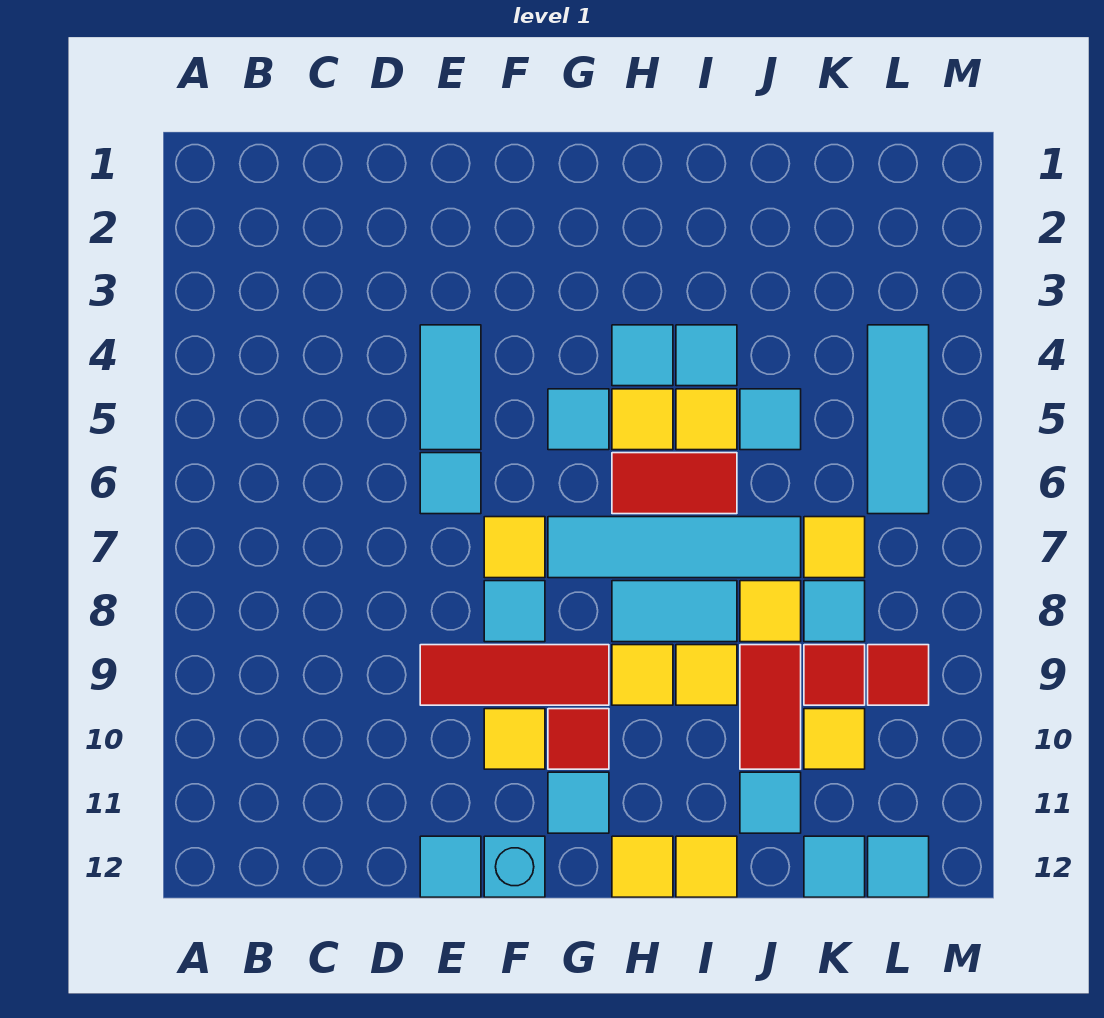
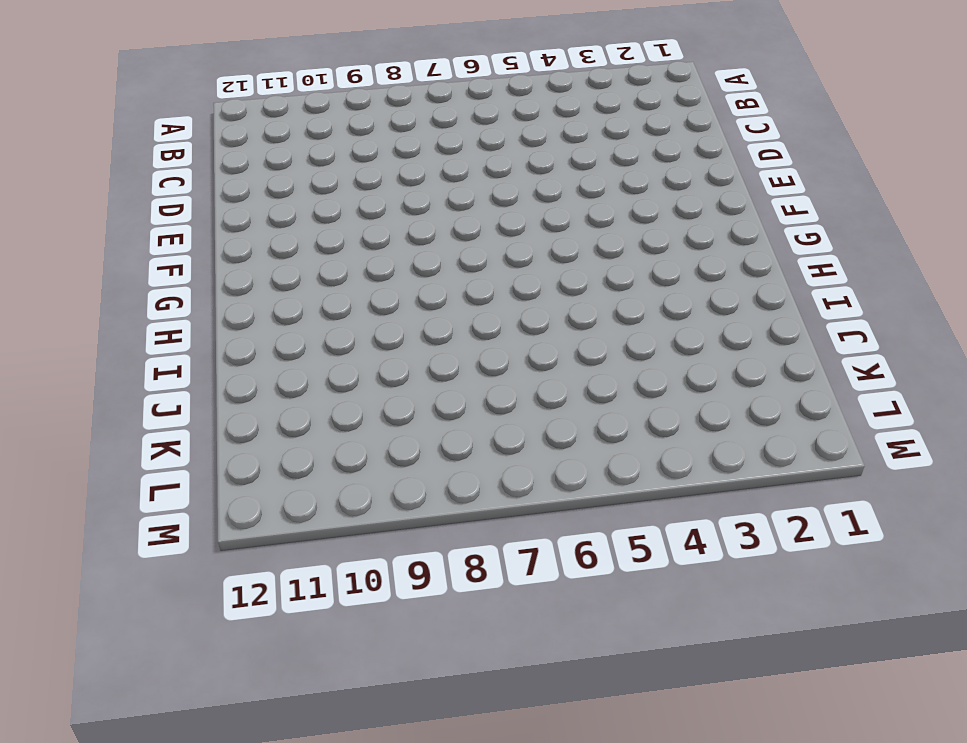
none -> cyan tile E4:E5 level 1
none -> cyan tile E6 level 1
none -> red tile E9:G9 level 1
none -> cyan tile E12 level 1

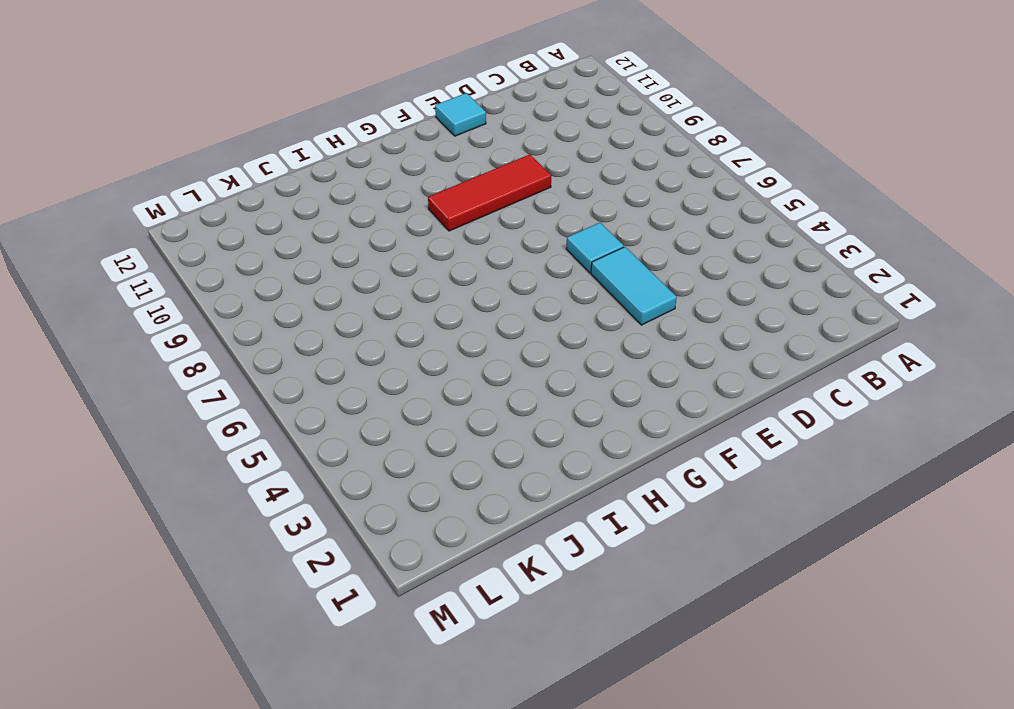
none -> yellow tile F7 level 1
none -> cyan tile F8 level 1
none -> yellow tile F10 level 1
none -> cyan brick F12 level 1

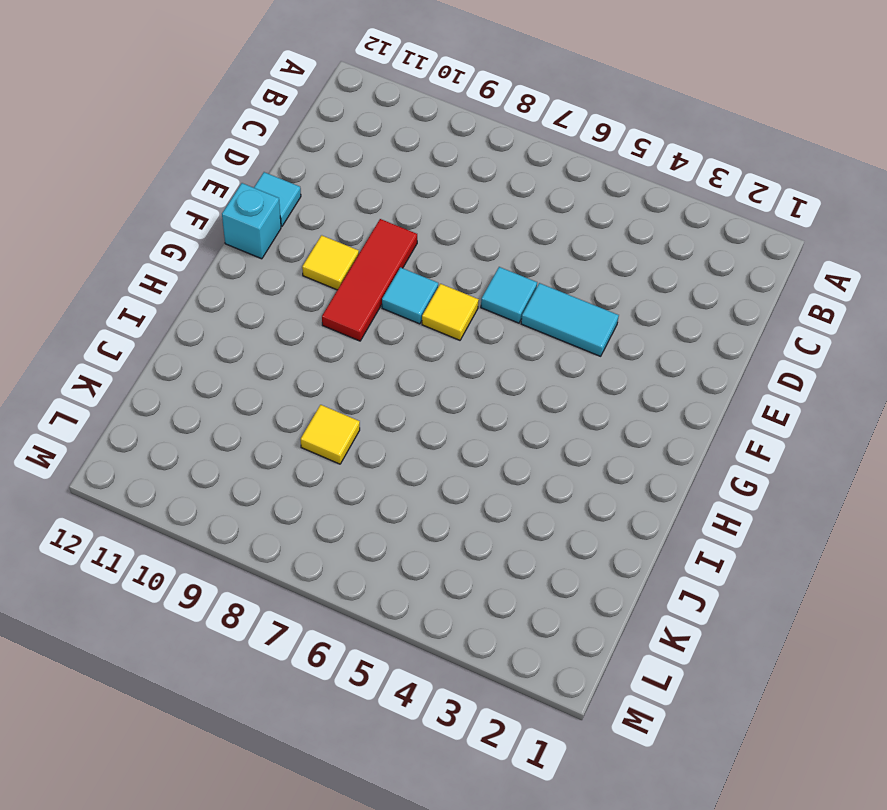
none -> cyan tile G5 level 1
none -> cyan tile G7:J7 level 1
none -> red tile G10 level 1
none -> cyan tile G11 level 1

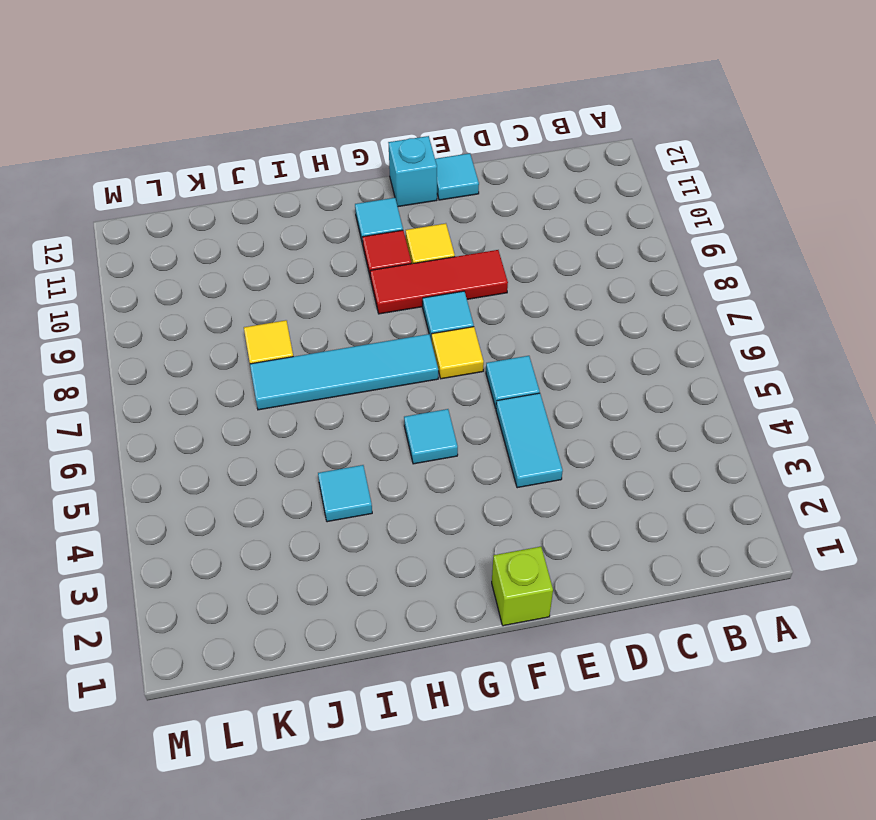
lime brick F1 level 1 -> none
none -> cyan tile H4 level 1
none -> yellow tile H5 level 1
none -> red tile H6:I6 level 1
none -> cyan tile H8:I8 level 1

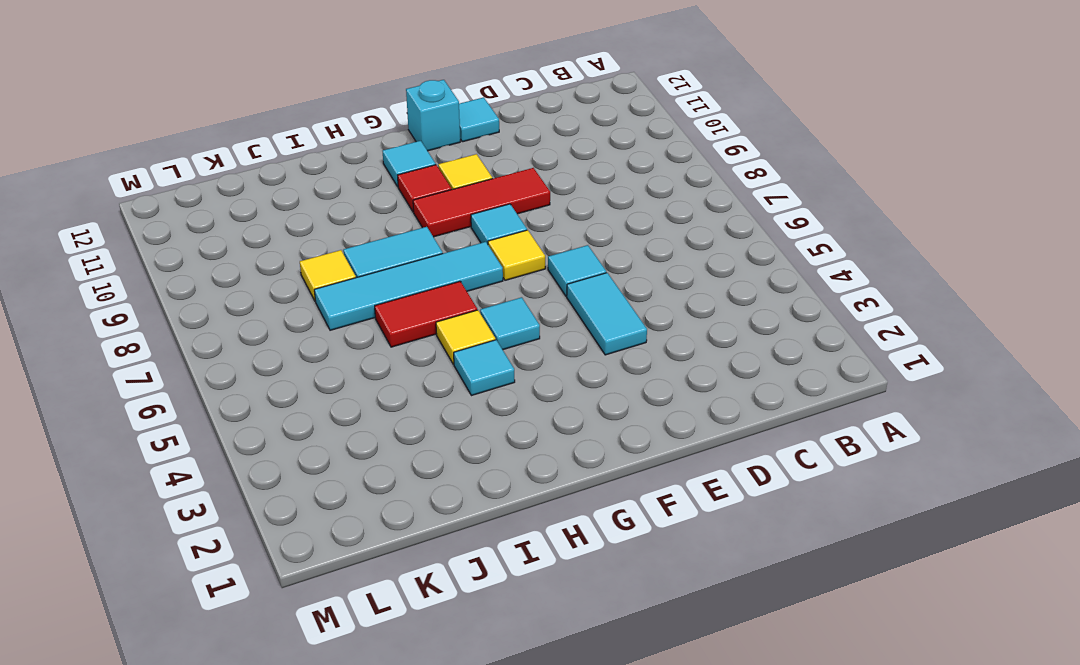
none -> yellow tile H9 level 1
none -> yellow tile H12 level 1
none -> cyan tile I4 level 1
none -> yellow tile I5 level 1

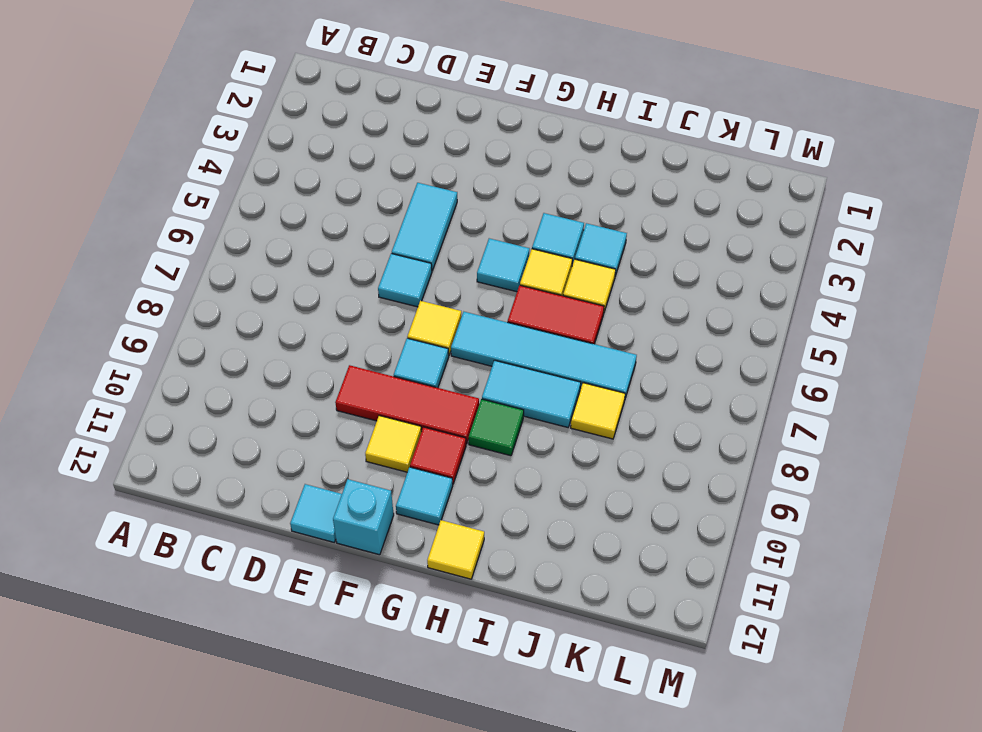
green tile H9 level 1 -> yellow tile H9 level 1
none -> yellow tile I9 level 1
none -> yellow tile I12 level 1
none -> cyan tile J5 level 1
none -> red tile J9:J10 level 1

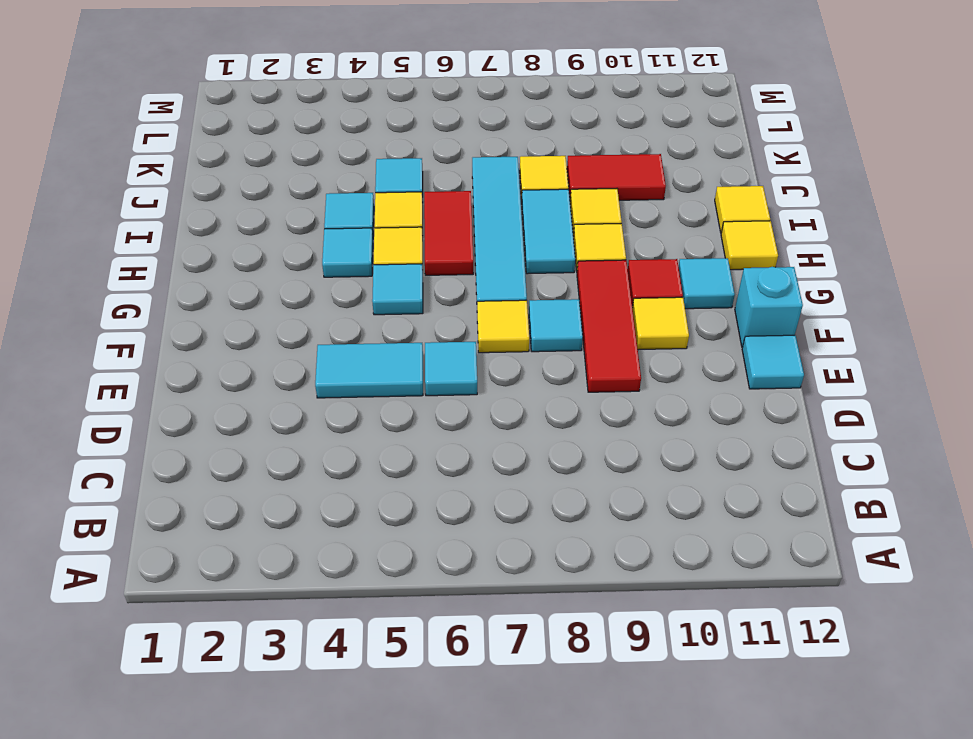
none -> cyan tile J11 level 1
none -> yellow tile K7 level 1
none -> cyan tile K8 level 1
none -> red tile K9 level 1

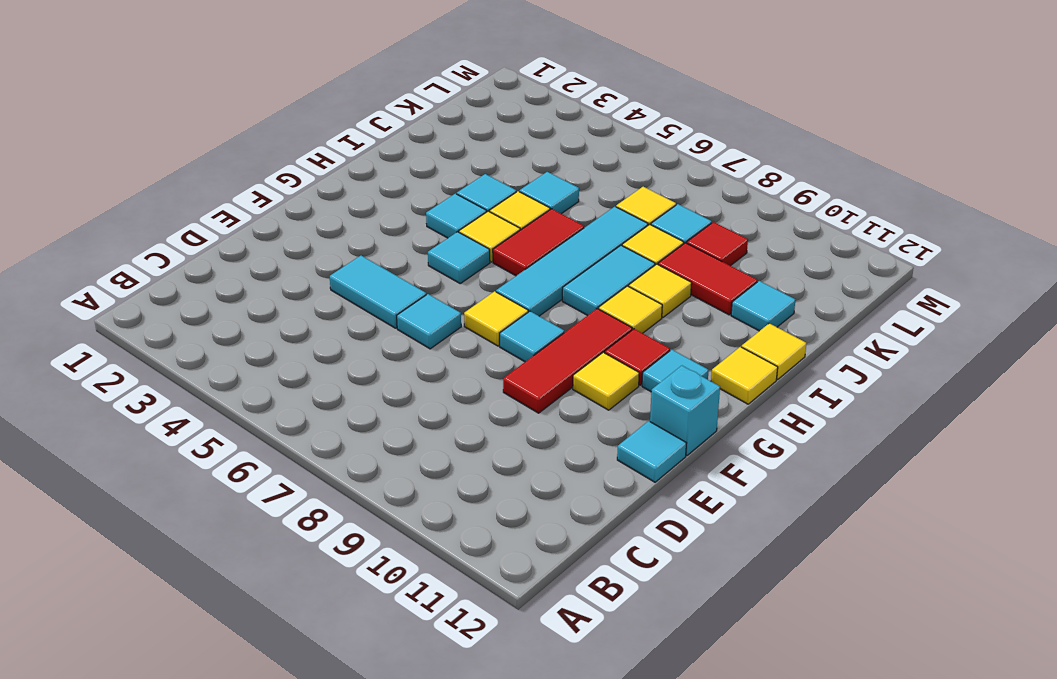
none -> yellow tile K10 level 1
none -> cyan tile K12 level 1
none -> cyan tile L4:L6 level 1
none -> red tile L9 level 1

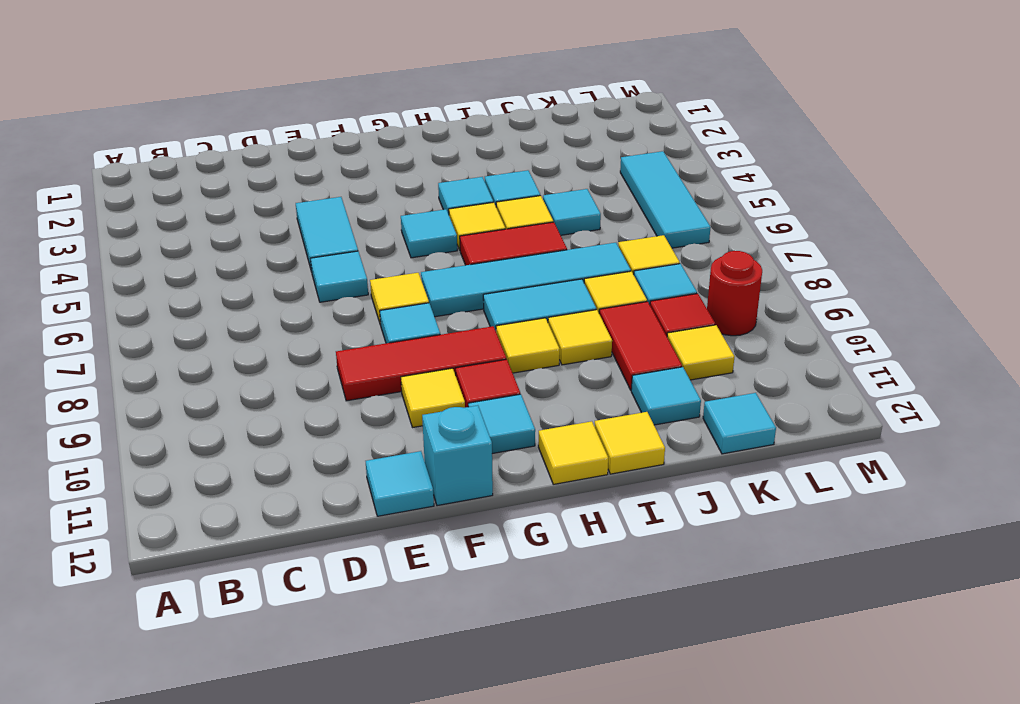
red round brick L9 level 1 -> red tile L9 level 1
none -> cyan tile L12 level 1

